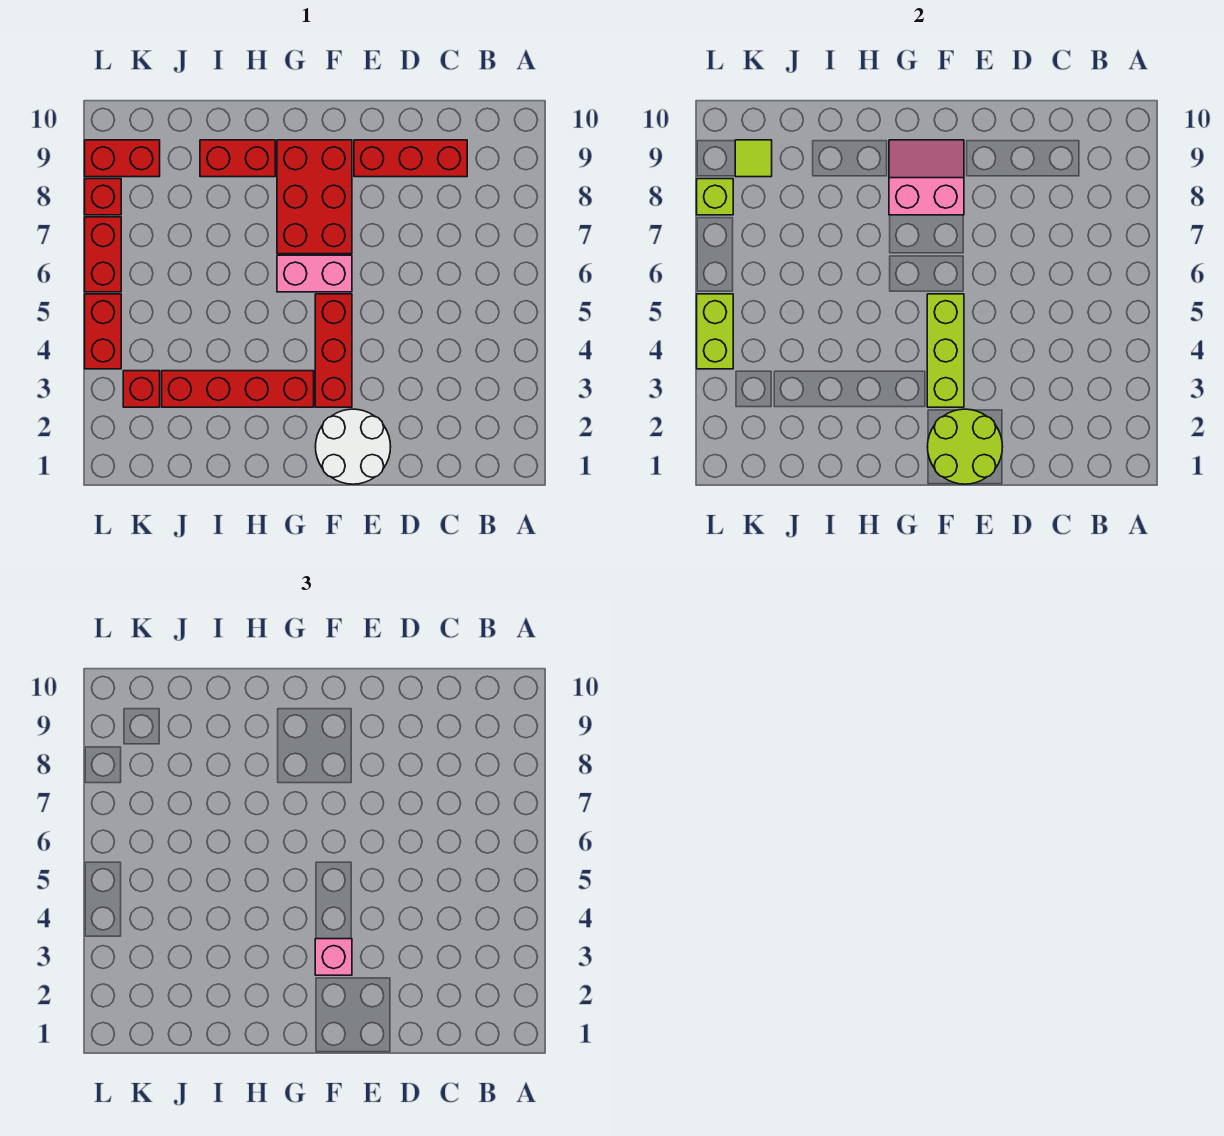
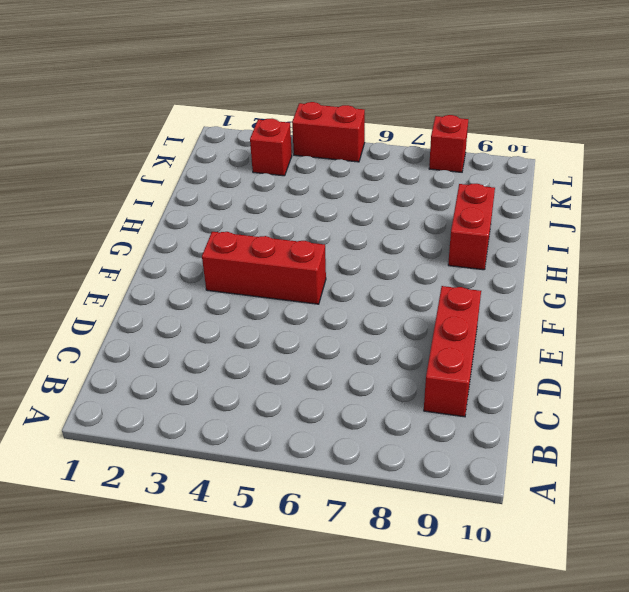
none -> white round brick E1:F2 level 1
none -> pink brick F6:G6 level 1
none -> red brick F7:G9 level 1

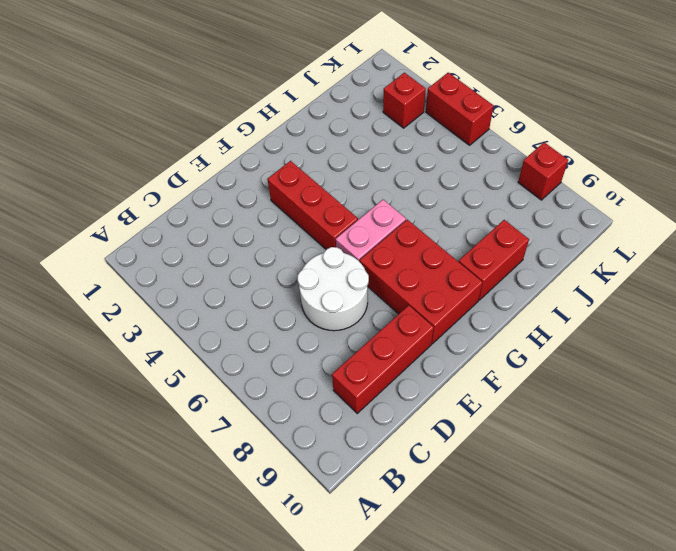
white round brick D6:E7 level 1 -> white round brick E1:F2 level 1
none -> red brick G3:J3 level 1
none -> red brick K9:L9 level 1
none -> red brick L6:L7 level 1

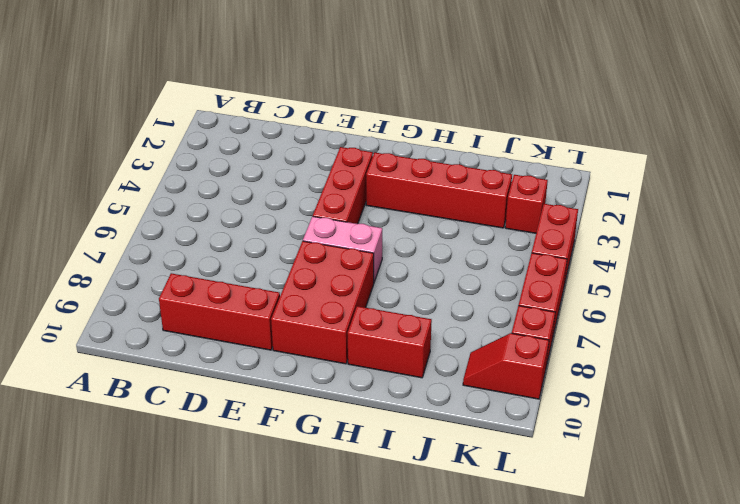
red slope K9:L9 level 1 top L -> red brick K9:L9 level 1
none -> white round brick E1:F2 level 1
none -> lime round brick E1:F2 level 2
none -> lime brick F3:F5 level 2

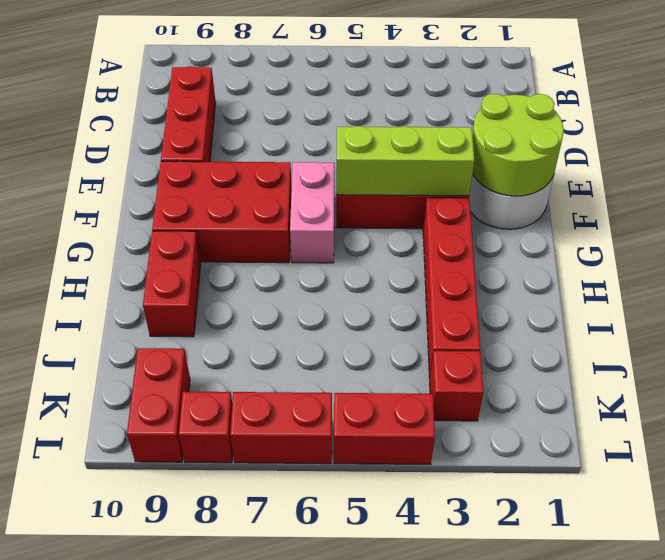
none -> pink slope F8:G9 level 2 top 8
none -> lime tile K9 level 2
none -> lime brick L4:L5 level 2

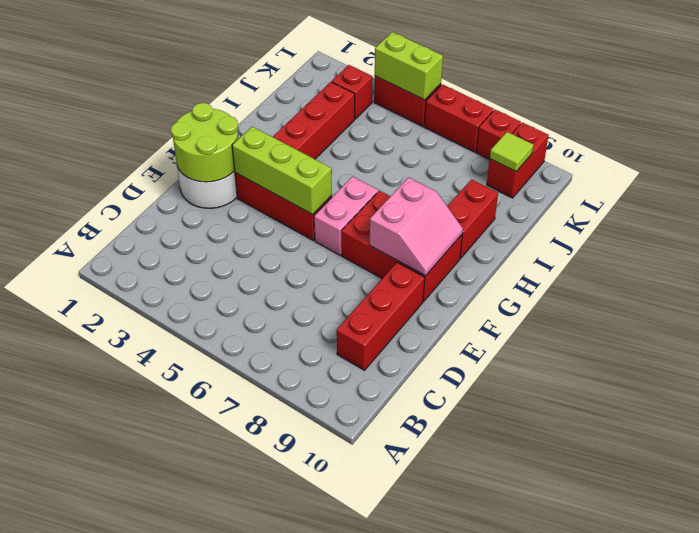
none -> lime brick L8 level 2
none -> pink brick F3 level 3

